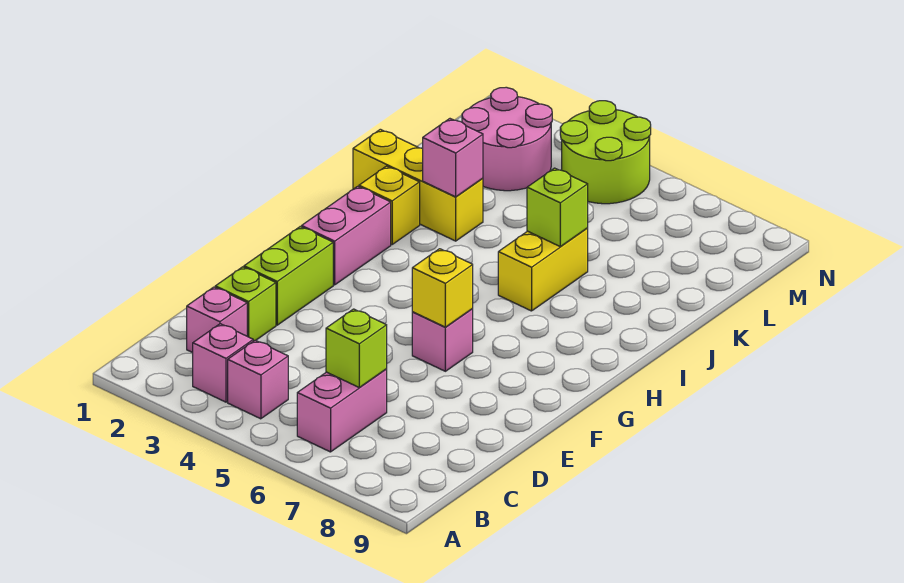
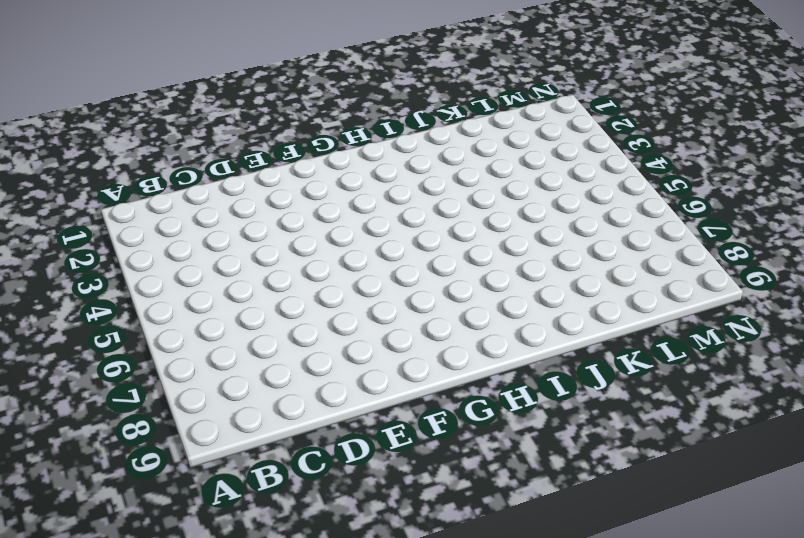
none -> pink brick B3 level 1
none -> pink brick B4 level 1
none -> pink brick B6:C6 level 1

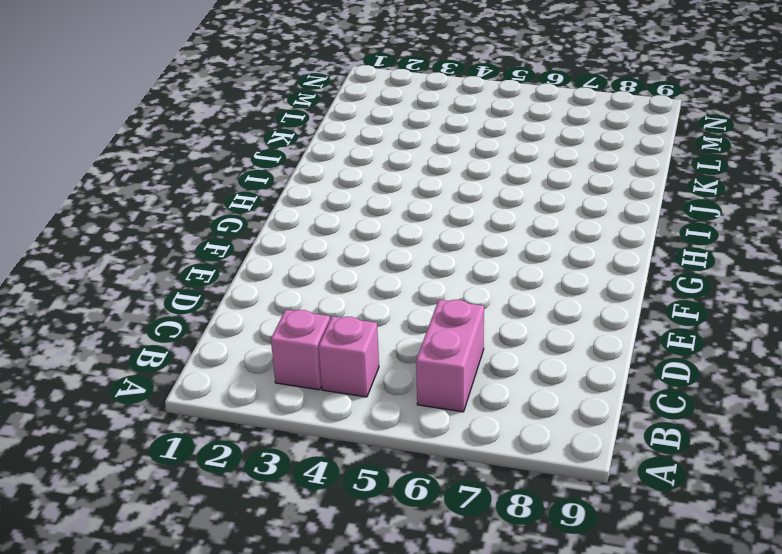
none -> pink brick C2 level 1
none -> lime brick D2 level 1
none -> lime brick E2:F2 level 1

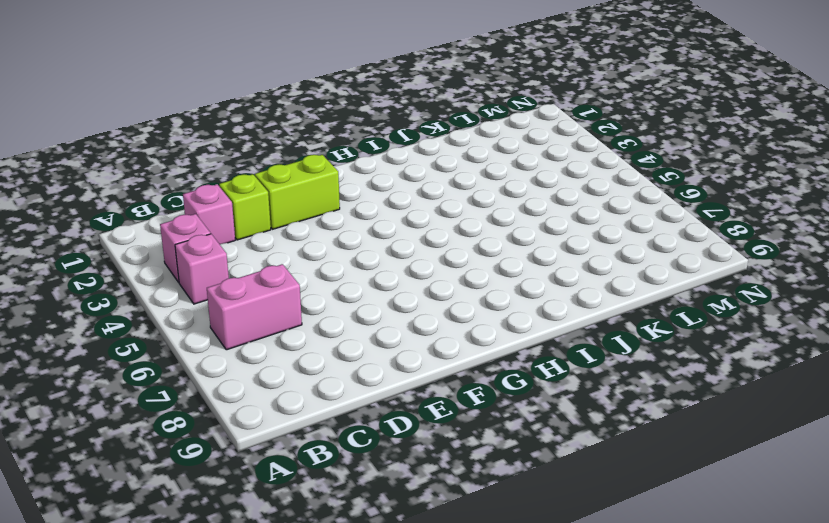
none -> pink brick F6 level 1
none -> pink brick G2:H2 level 1
none -> yellow brick I2 level 1

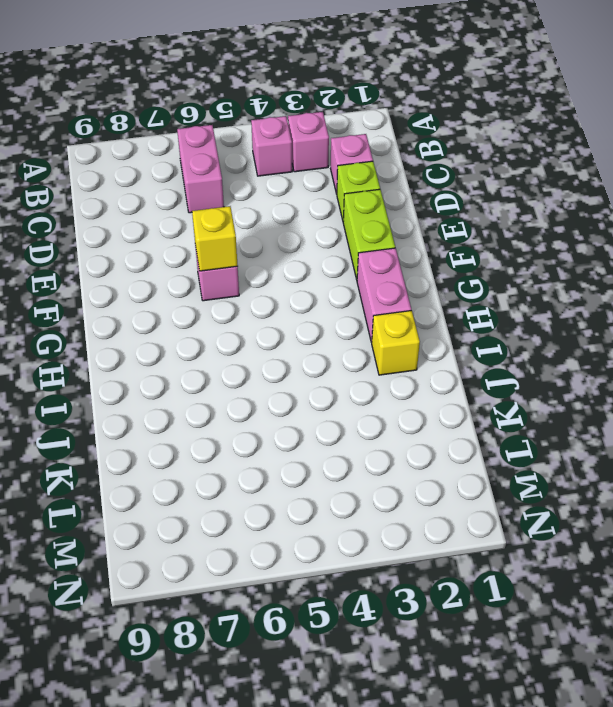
none -> yellow brick I6:J6 level 1
none -> yellow brick J1:J3 level 1
none -> pink round brick L2:M3 level 1

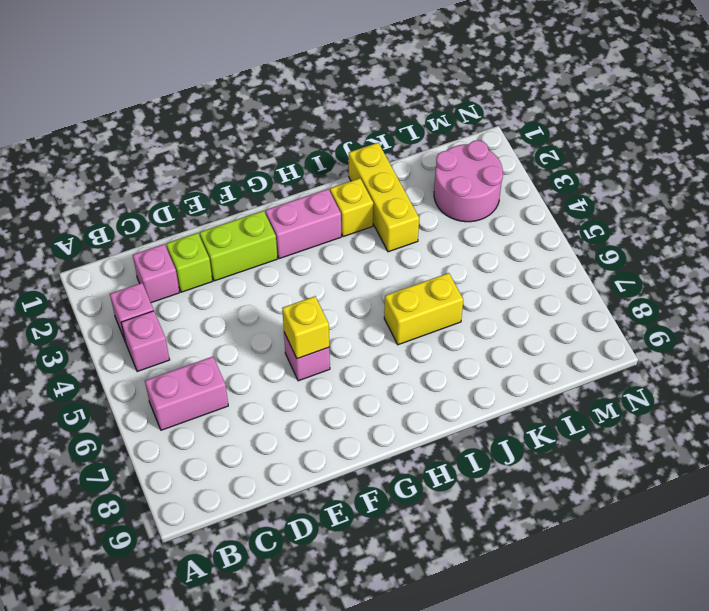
none -> lime round brick M4:N5 level 1
none -> lime brick C6 level 2
none -> pink brick J3 level 2

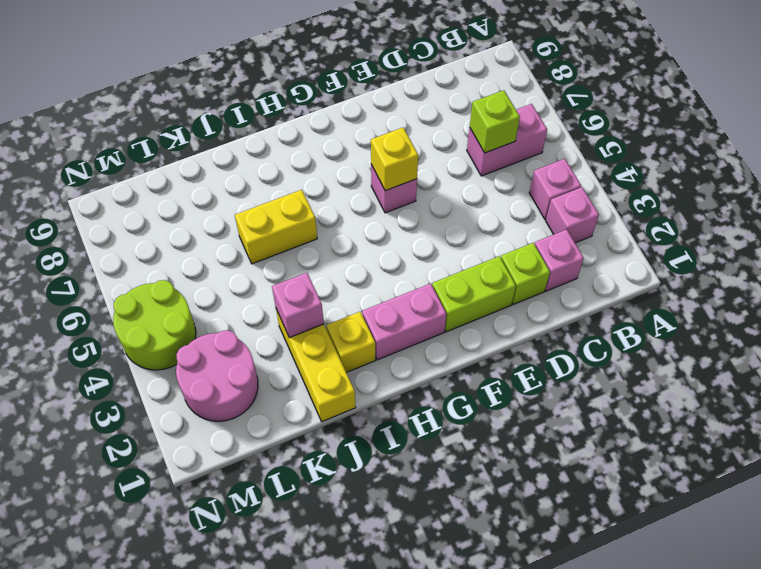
none -> lime brick J6 level 2

